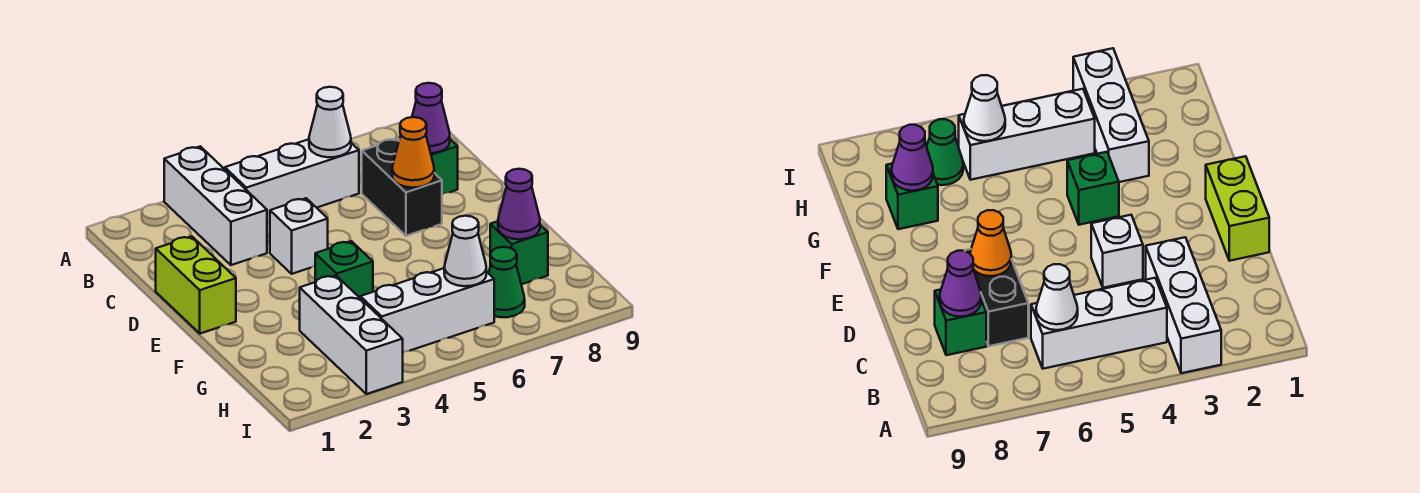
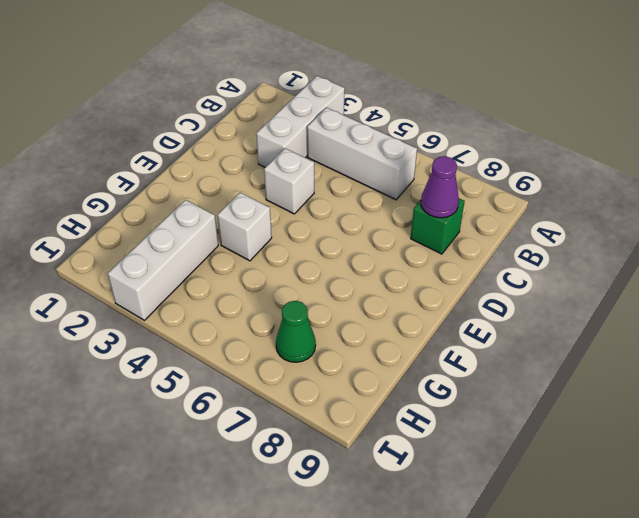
white brick F4 level 1 -> green brick F4 level 1
none -> black brick C7:D7 level 1
none -> lime brick D1:E1 level 1
none -> green brick G8 level 1

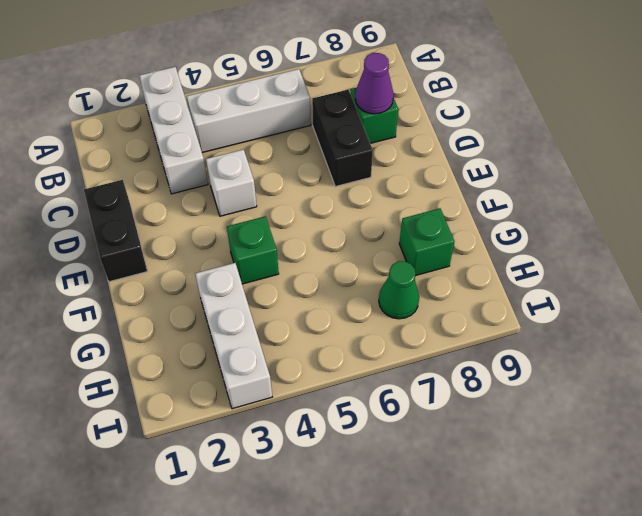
black brick D1:E1 level 1 -> lime brick D1:E1 level 1
none -> white brick H4:H6 level 1
none -> white cone B6 level 2
none -> orange cone D7 level 2

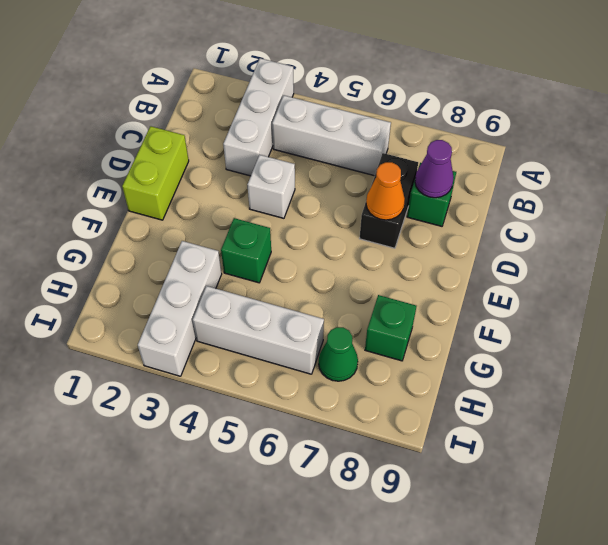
none -> white cone B6 level 2
none -> purple cone G8 level 2
none -> white cone H6 level 2

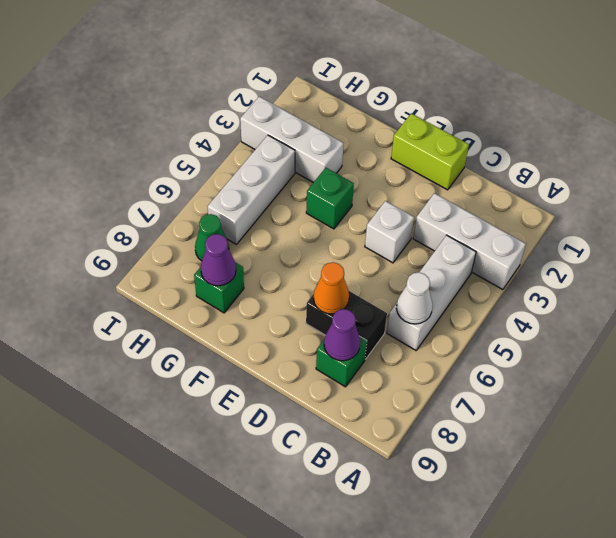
none -> white cone H6 level 2

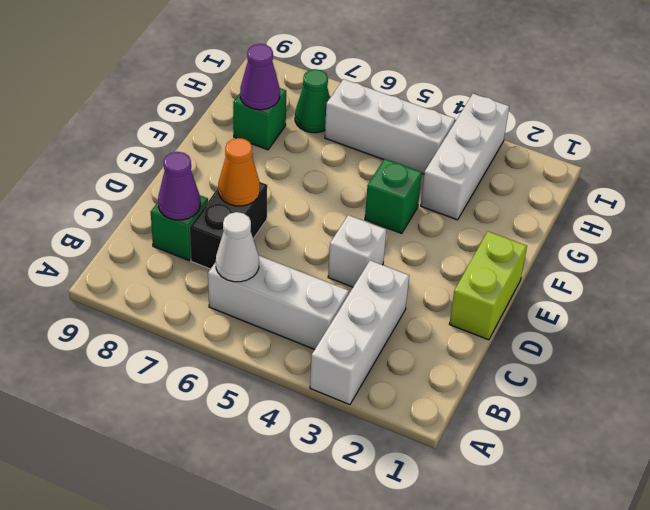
none -> white cone H6 level 2

